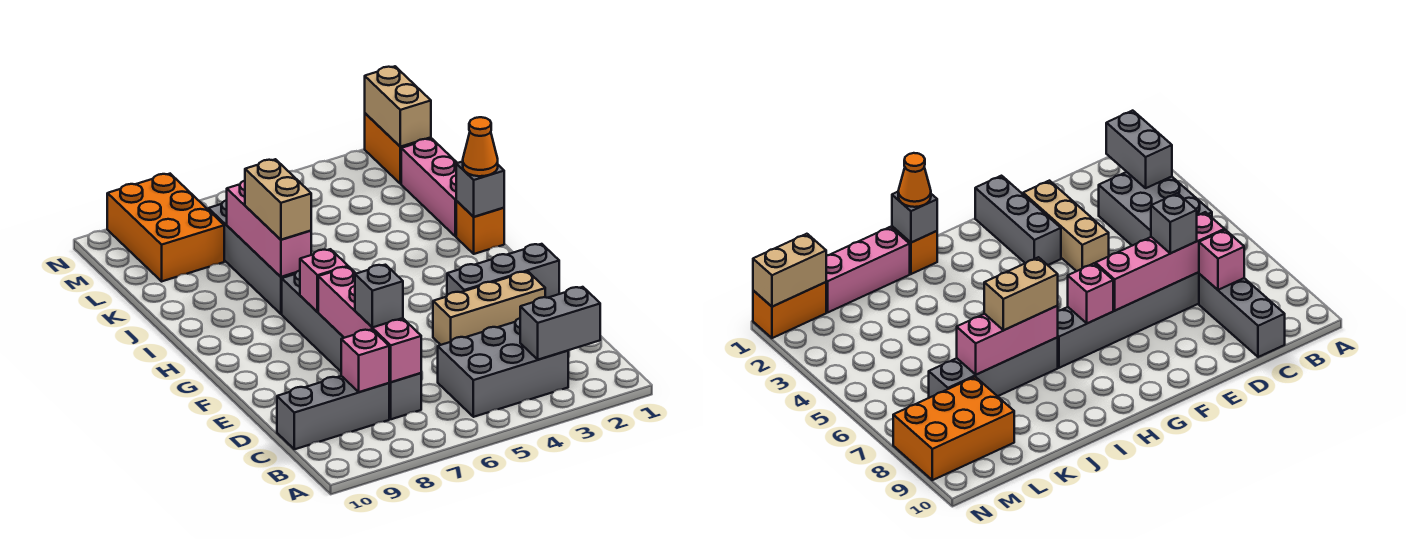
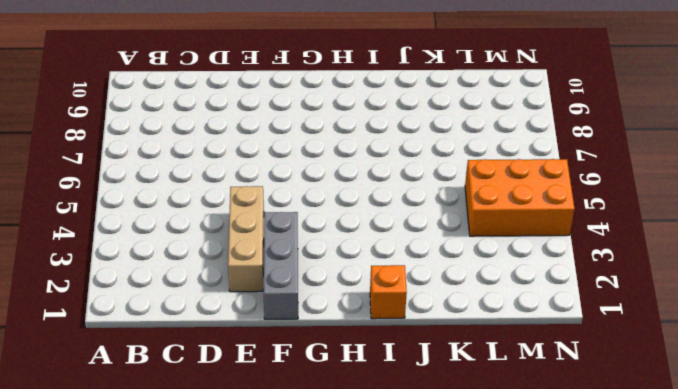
orange brick L4:N5 level 1 -> orange brick L8:N9 level 1
none -> grey brick B3:C5 level 1
none -> grey brick C7:H7 level 1
none -> grey brick C8:C10 level 1

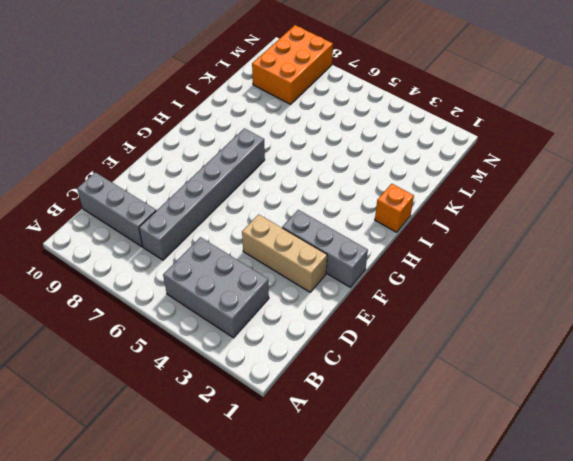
none -> grey brick I7:L7 level 1
none -> pink brick J1:L1 level 1
none -> orange brick M1:N1 level 1

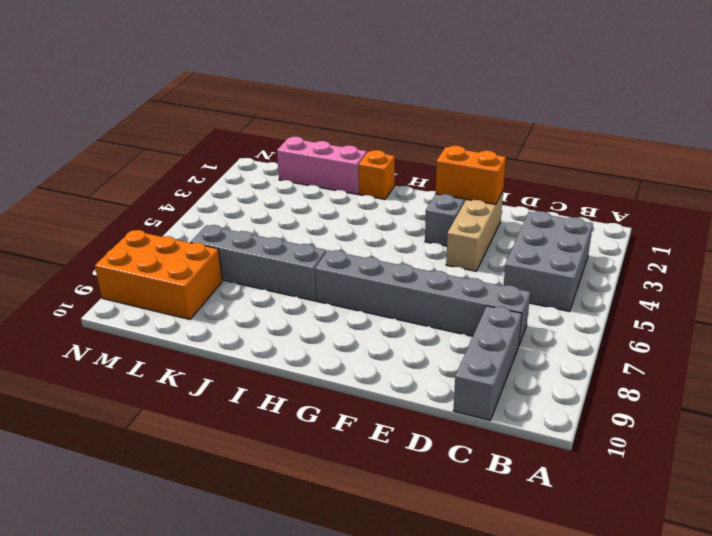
orange brick E2:F2 level 2 -> orange brick M1:N1 level 1
none -> grey brick B2:B3 level 2
none -> pink brick C7:F7 level 2
none -> pink brick C8 level 2

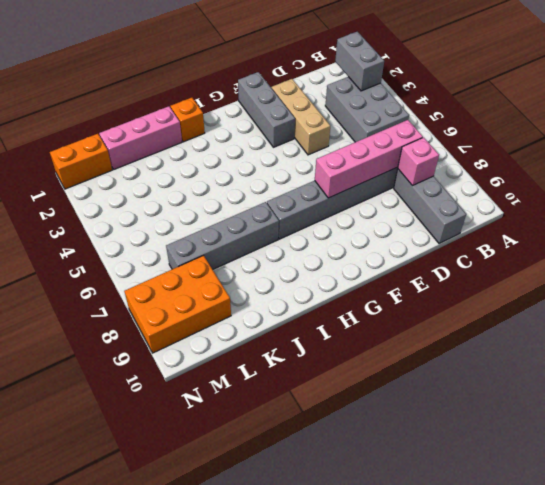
none -> pink brick G7 level 2
none -> grey brick I1 level 2
none -> pink brick I7:K7 level 2

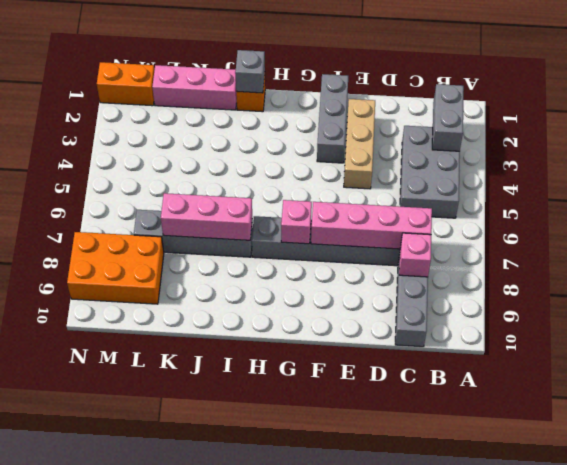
none -> tan brick M1:N1 level 2
none -> grey brick D7 level 3
none -> orange cone I1 level 3

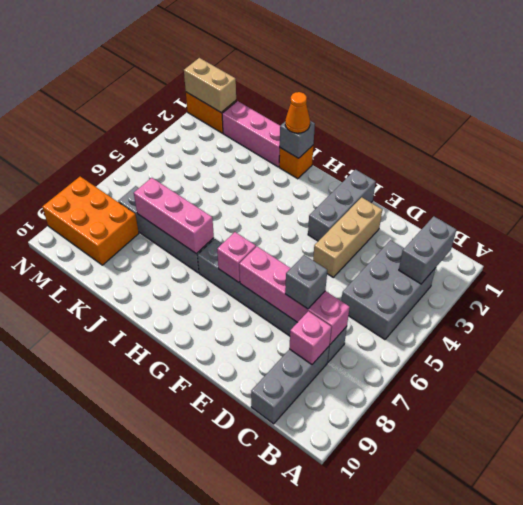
none -> tan brick I7:J7 level 3

